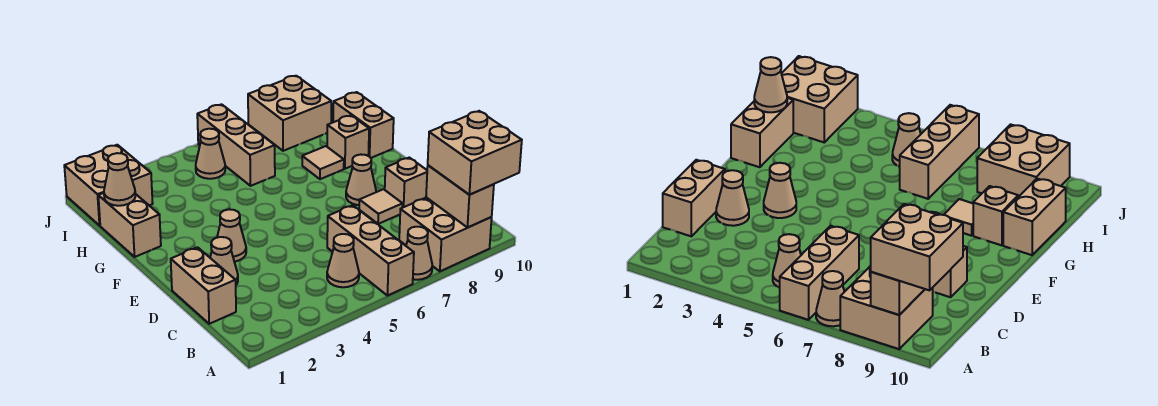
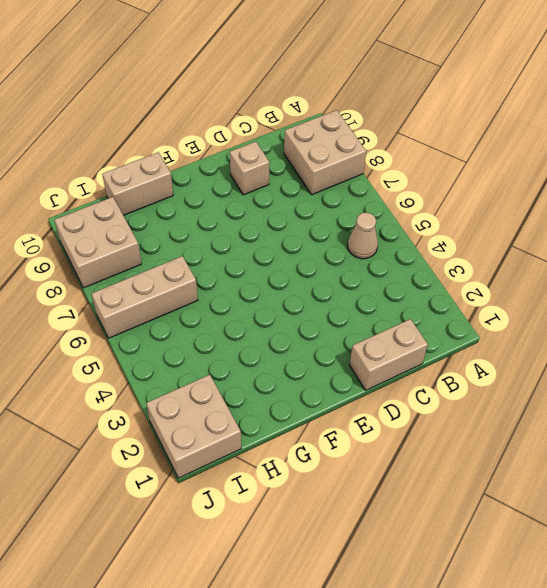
none -> tan brick A6:C6 level 1
none -> tan cone A7 level 1
none -> tan cone D2 level 1

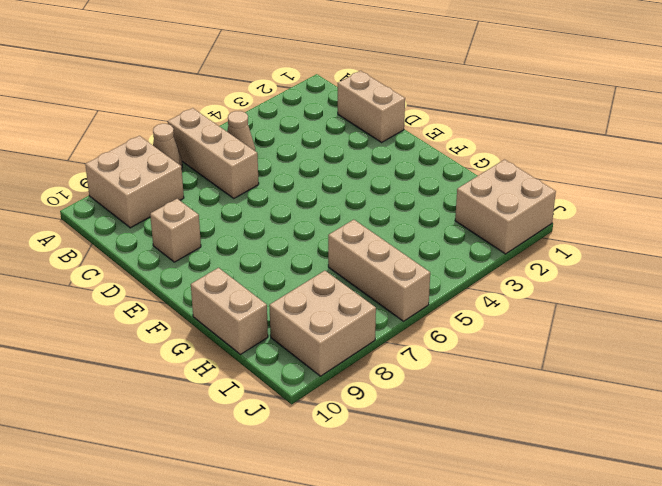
none -> tan cone D2 level 1
none -> tan tile D8 level 1
none -> tan cone E3 level 1

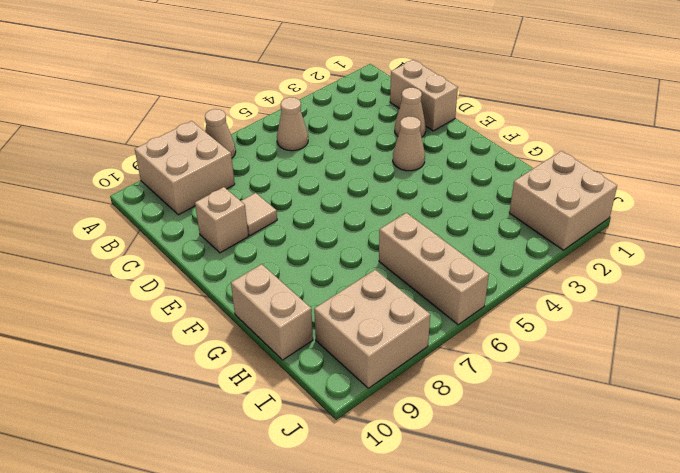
none -> tan brick A6:C6 level 1
none -> tan cone E8 level 1
none -> tan brick G1:H1 level 1

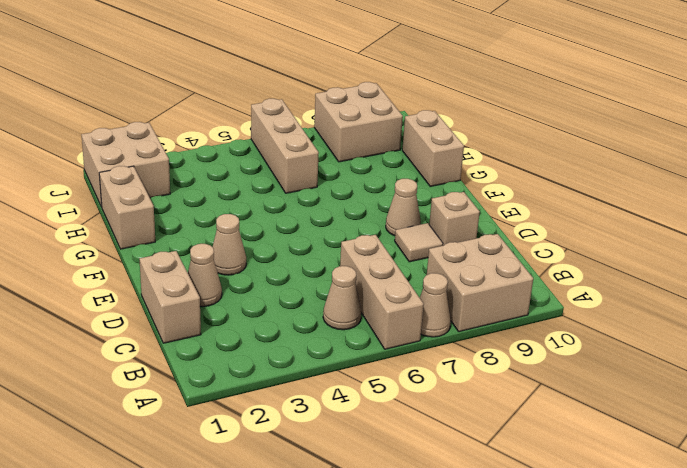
none -> tan tile G8 level 1
none -> tan brick G9 level 1
none -> tan cone I5 level 1

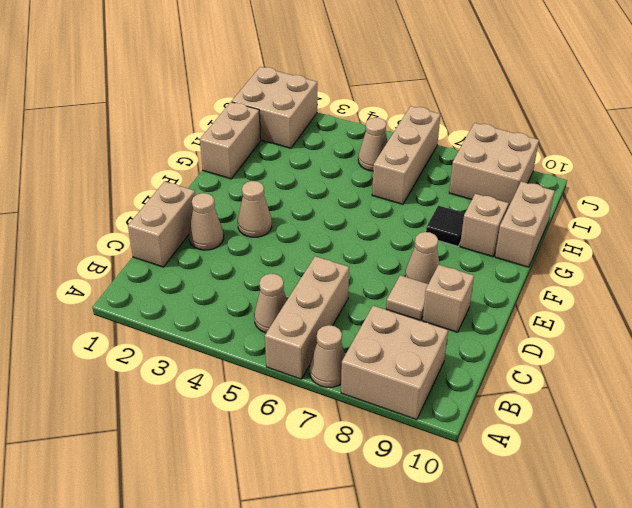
black tile G8 level 1 -> tan tile G8 level 1
none -> tan brick A9:B9 level 2
none -> tan cone H1 level 2
none -> tan brick A9:B10 level 3

